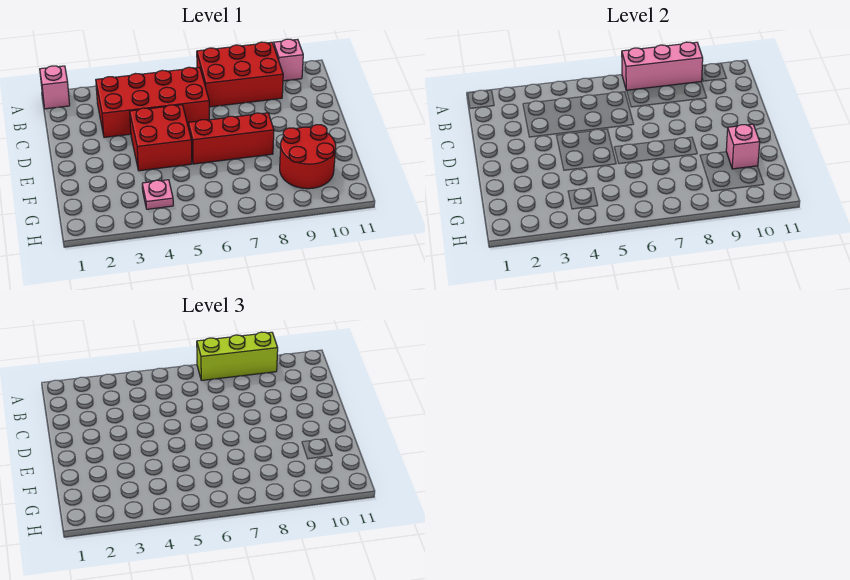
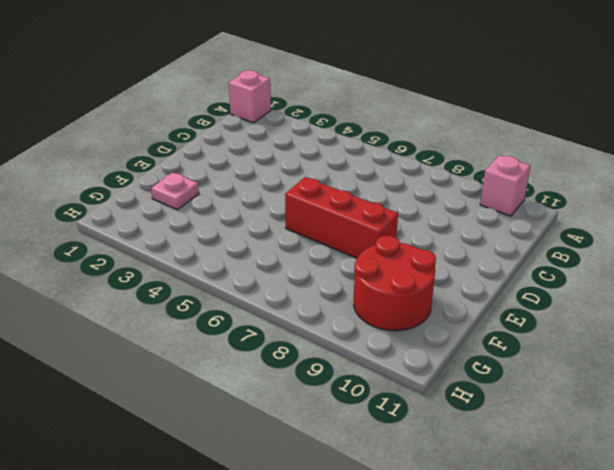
pink plate F2 level 1 -> pink plate G4 level 1
none -> red brick A7:B9 level 1
none -> red brick B3:C6 level 1

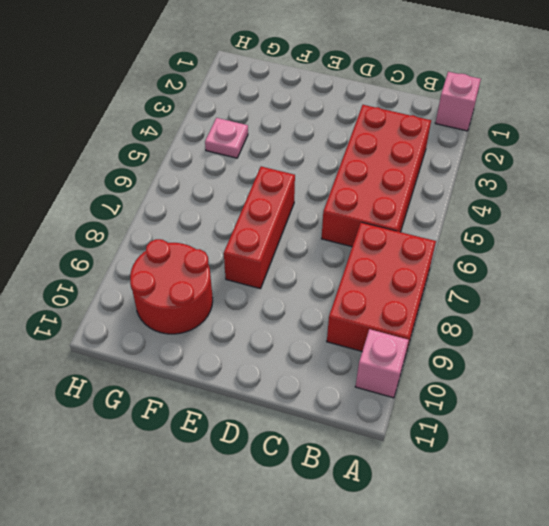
none -> red brick D4:E5 level 1
none -> pink brick A7:A9 level 2

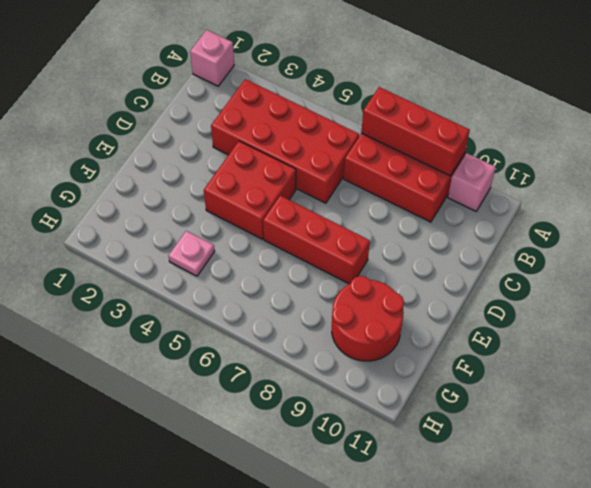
red brick A7:A9 level 2 -> pink brick A7:A9 level 2
none -> pink brick F10 level 2
none -> lime brick A7:A9 level 3

